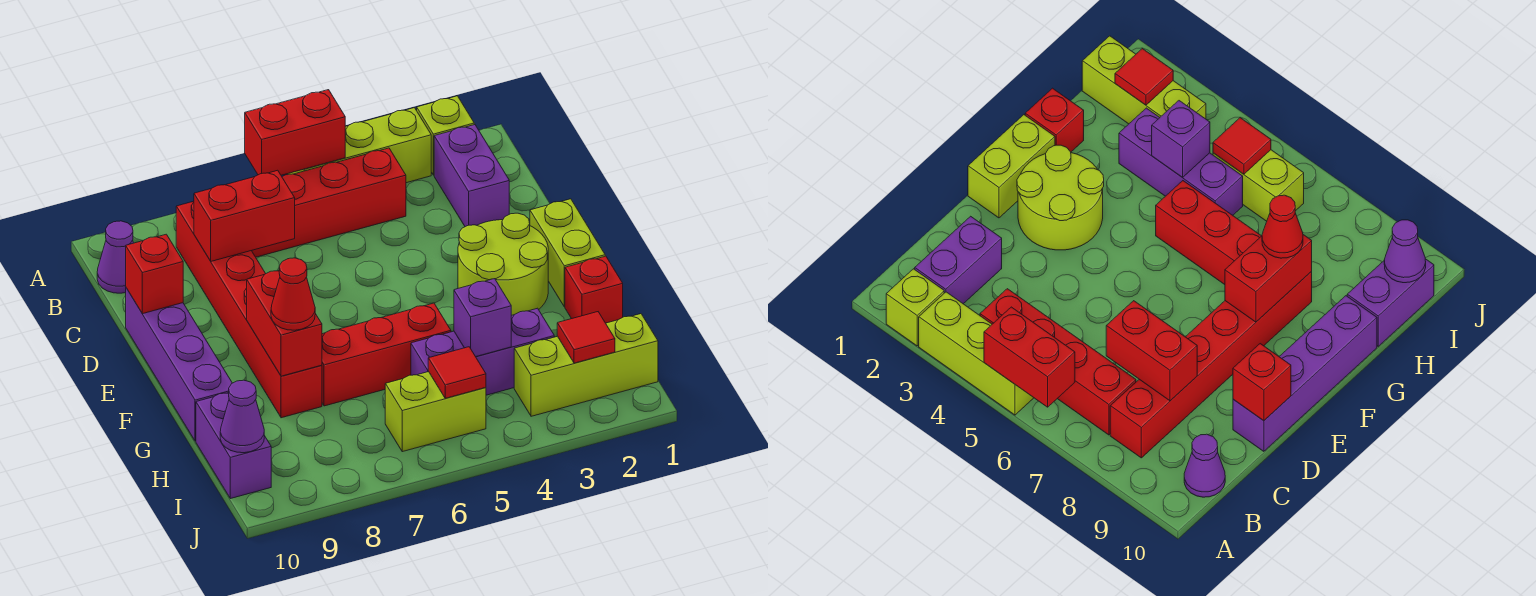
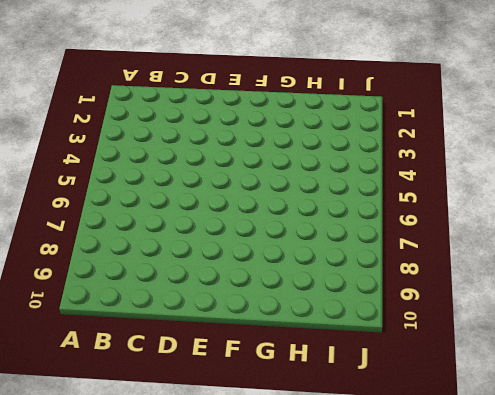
none -> lime brick A2 level 1
none -> lime brick A3:A5 level 1
none -> purple brick B2:C2 level 1

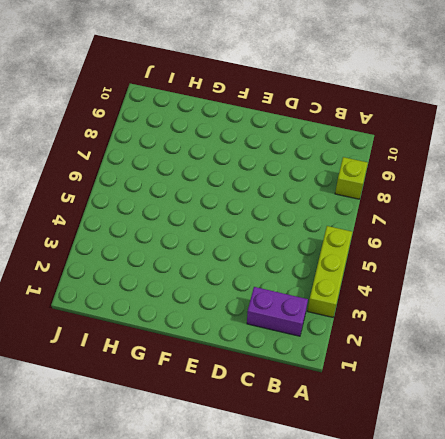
lime brick A8 level 1 -> lime brick A2 level 1
none -> red brick B4:B7 level 1
none -> red brick B8:G8 level 1
none -> purple cone B10 level 1

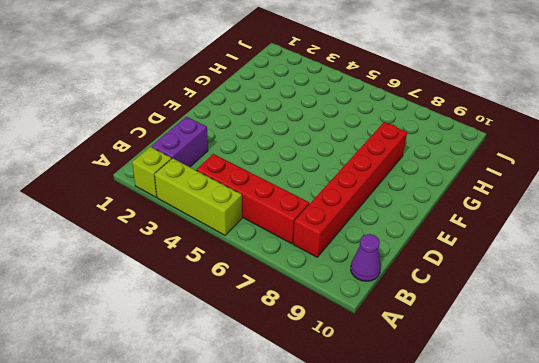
none -> purple brick D10:G10 level 1
none -> lime brick E1:F1 level 1
none -> lime round brick E2:F3 level 1

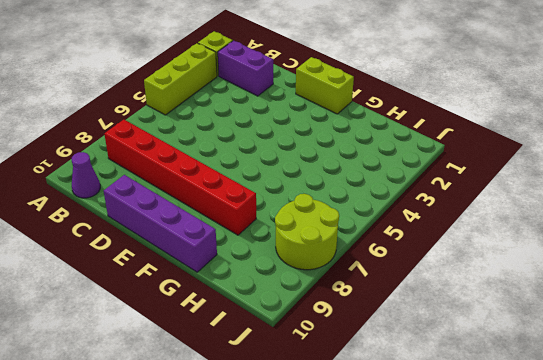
lime round brick I7:J8 level 1 -> lime round brick E2:F3 level 1
none -> red brick B4:B7 level 1
none -> red brick G1 level 1
none -> red brick G5:G7 level 1

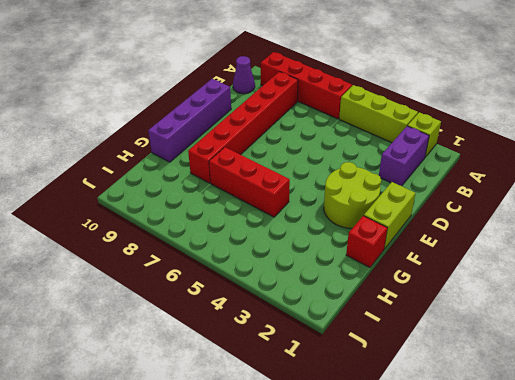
red brick A6:A9 level 1 -> red brick B4:B7 level 1
none -> purple brick H3:H5 level 1
none -> purple brick H10:I10 level 1
none -> lime brick I1:I3 level 1

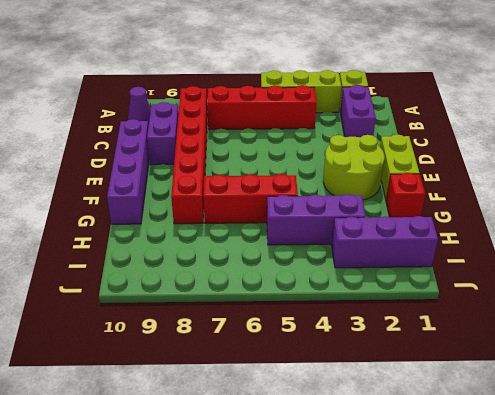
purple brick C9:D9 level 1 -> purple brick H10:I10 level 1
purple brick I1:I3 level 1 -> lime brick I1:I3 level 1
none -> lime brick I5:I6 level 1
none -> red brick A5:A6 level 2
none -> red brick C7:C8 level 2

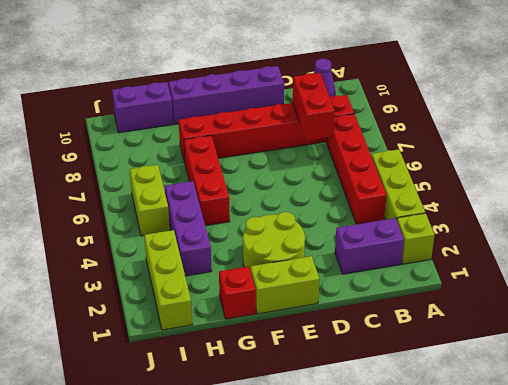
none -> red brick A5:A6 level 2
none -> red brick D10 level 2
none -> red brick F8:G8 level 2

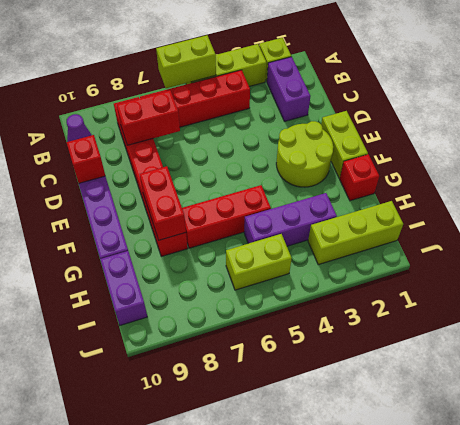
lime brick A5:A6 level 2 -> red brick A5:A6 level 2
none -> purple brick H4 level 2
none -> red tile I2 level 2
none -> red tile I5 level 2

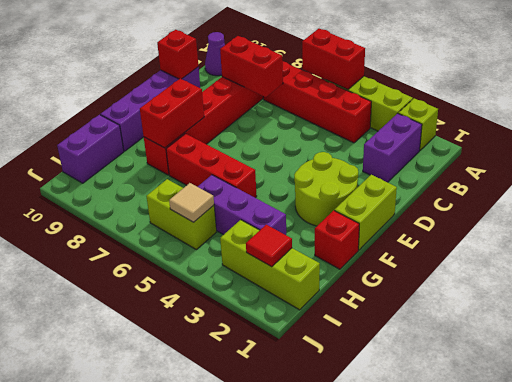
tan tile I5 level 2 -> red tile I5 level 2
none -> purple brick H4 level 2
none -> purple cone I10 level 2
none -> red cone G8 level 3

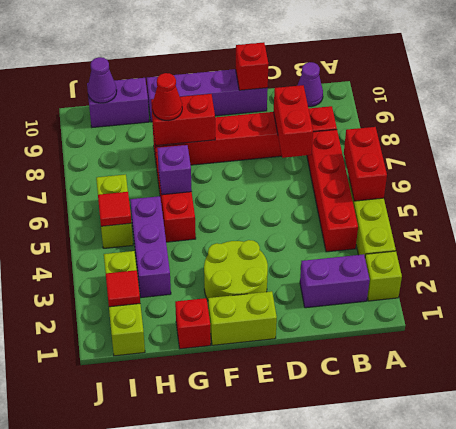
purple brick G6 level 2 -> purple brick H4 level 2

